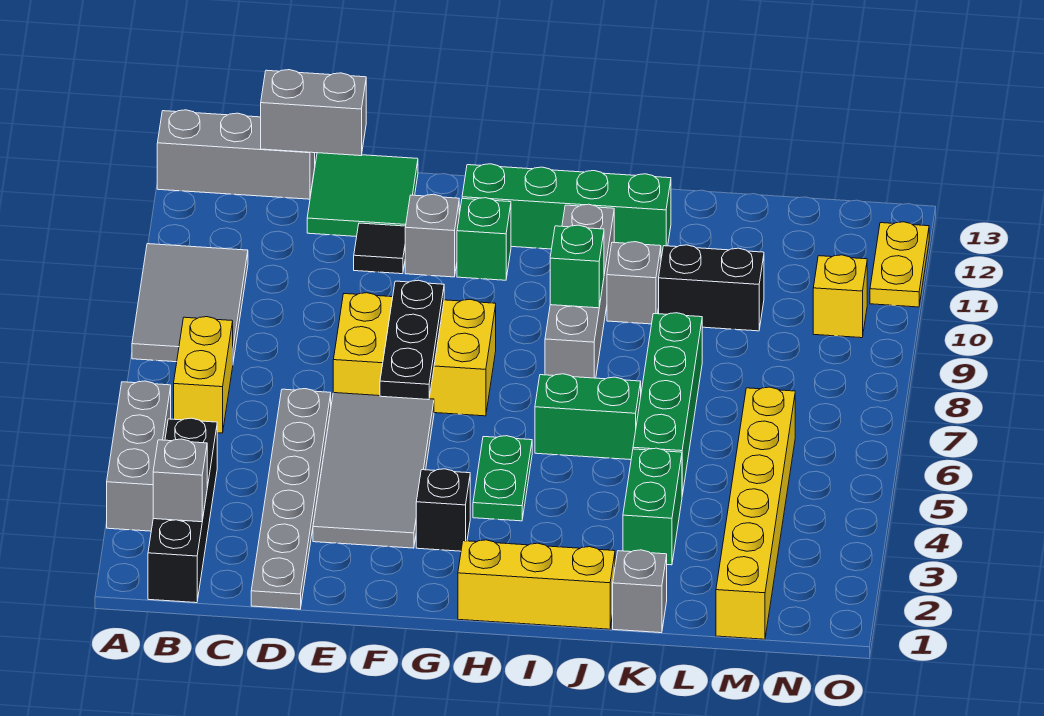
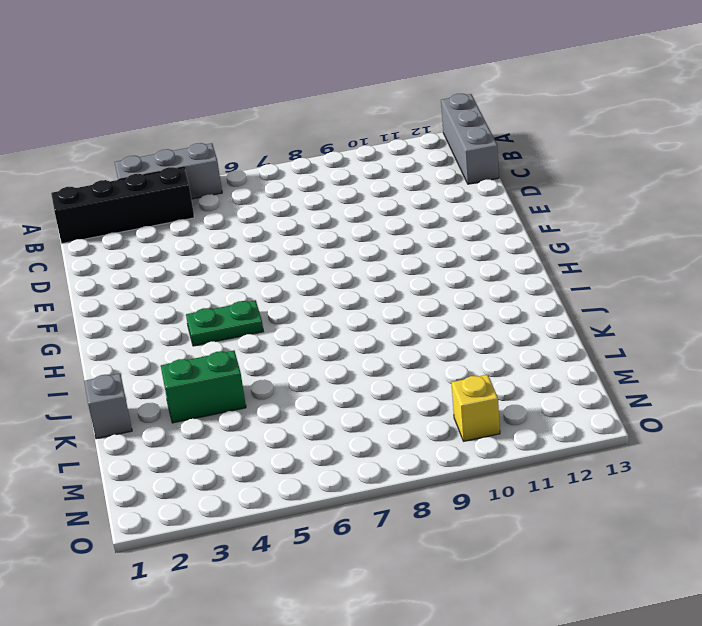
none -> grey tile A8:B10 level 1
none -> yellow brick B6:B7 level 1
none -> grey plate D1:D6 level 1
none -> green tile D12:E13 level 1

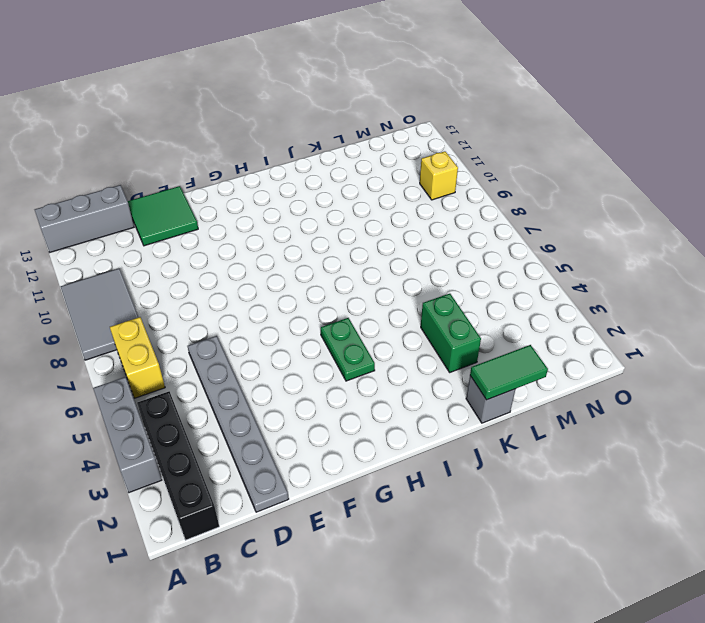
green tile K1:L1 level 2 -> none
none -> grey tile E3:F6 level 1
none -> yellow brick E7:G8 level 1
none -> black tile E11 level 1
none -> grey brick F11 level 1

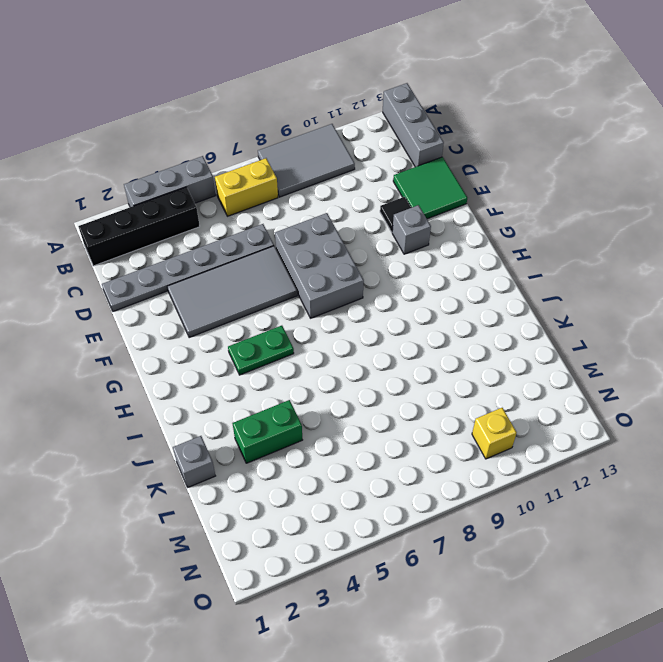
grey brick E7:G8 level 1 -> yellow brick E7:G8 level 1
none -> black brick G3 level 1
none -> green brick G11 level 1
none -> green brick G12:J12 level 1
none -> yellow brick H1:J1 level 1

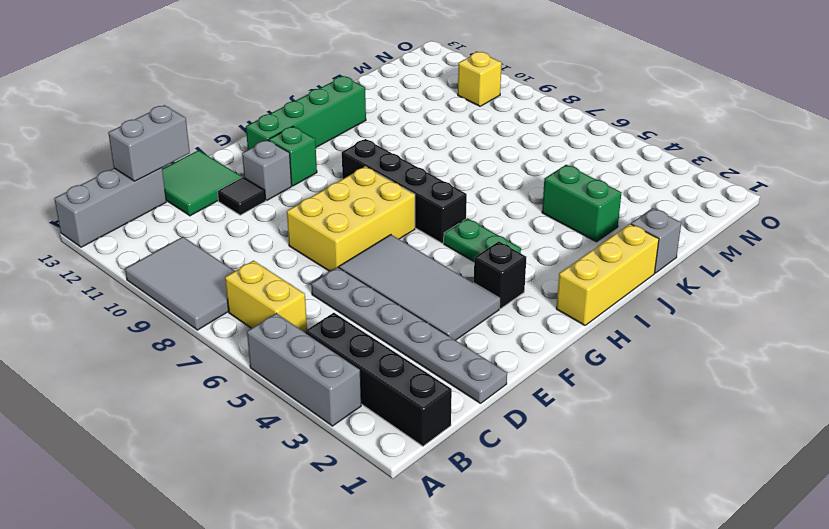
black brick H6:H9 level 1 -> none
none -> green brick I6:J6 level 1
none -> grey brick I8:I11 level 1
none -> grey brick J10 level 1
none -> green brick K5:K8 level 1

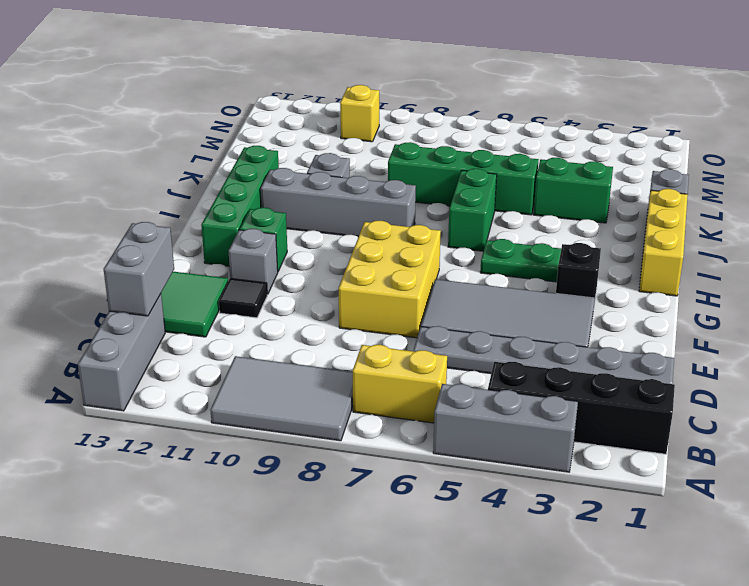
none -> black brick K10:L10 level 1
none -> yellow brick M1:M6 level 1
none -> yellow plate O11:O12 level 1
none -> grey brick B2 level 2

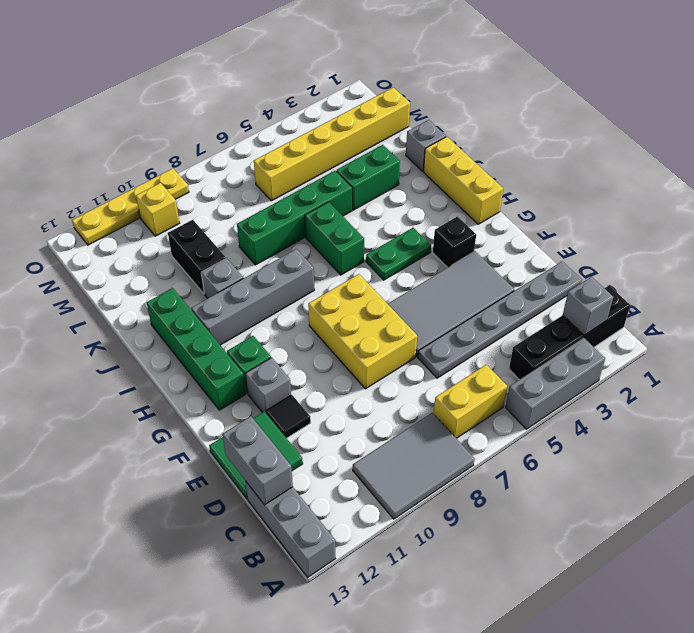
yellow plate O9:O12 level 1 -> yellow plate O11:O12 level 1
none -> black plate F6:F8 level 2
none -> green brick I9 level 2

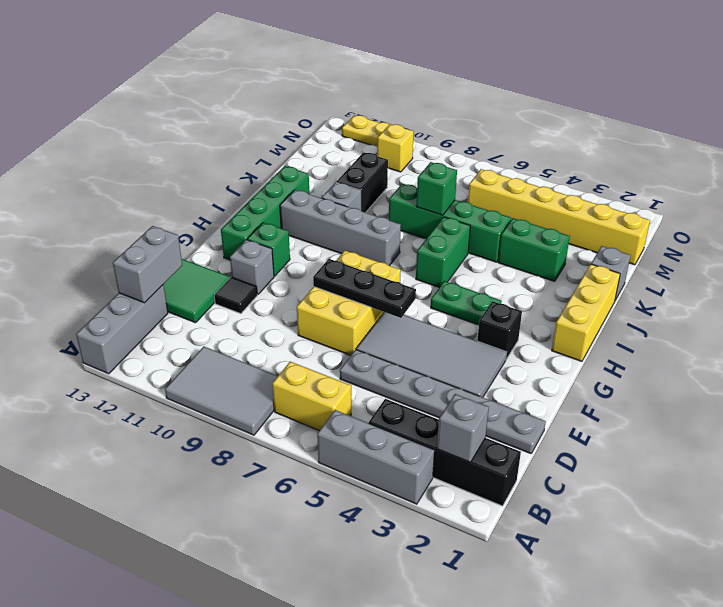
green brick K7 level 2 -> green brick I9 level 2

